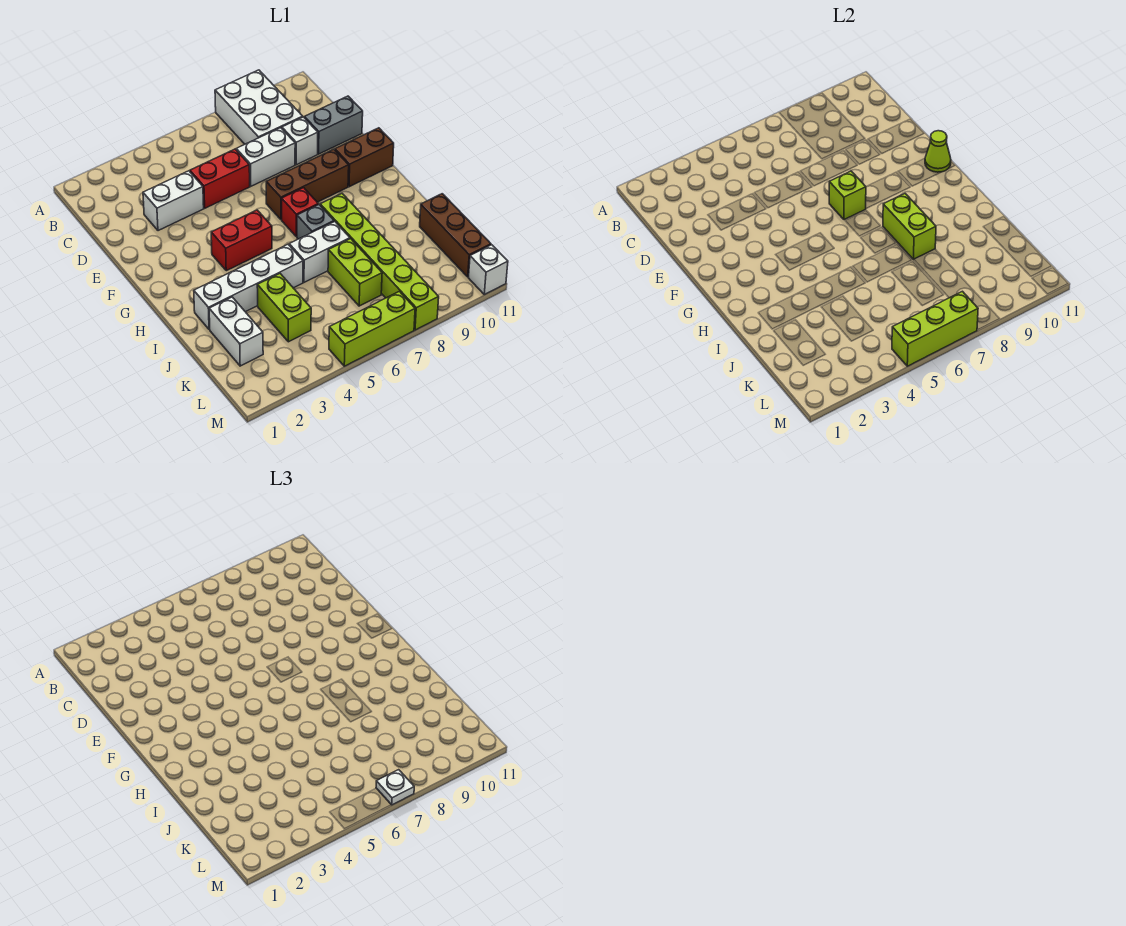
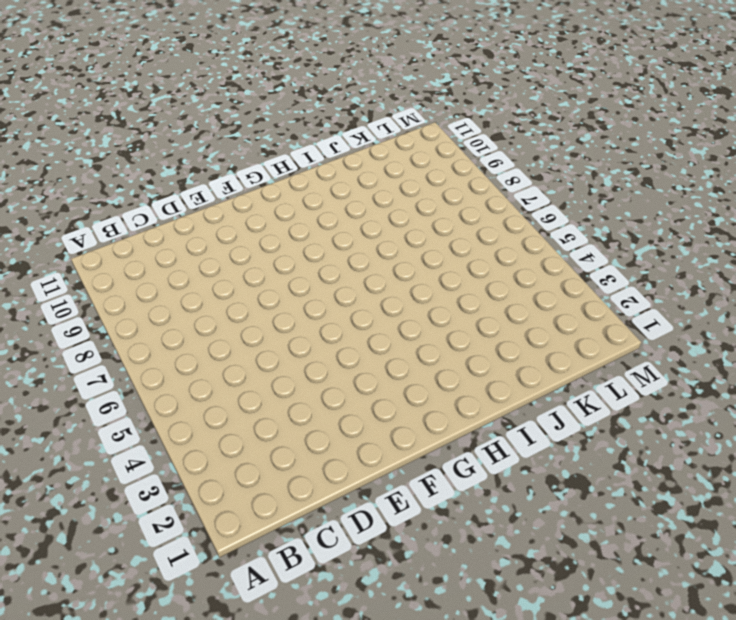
none -> white brick A8:C9 level 1
none -> white brick D3:D4 level 1
none -> red brick D5:D6 level 1

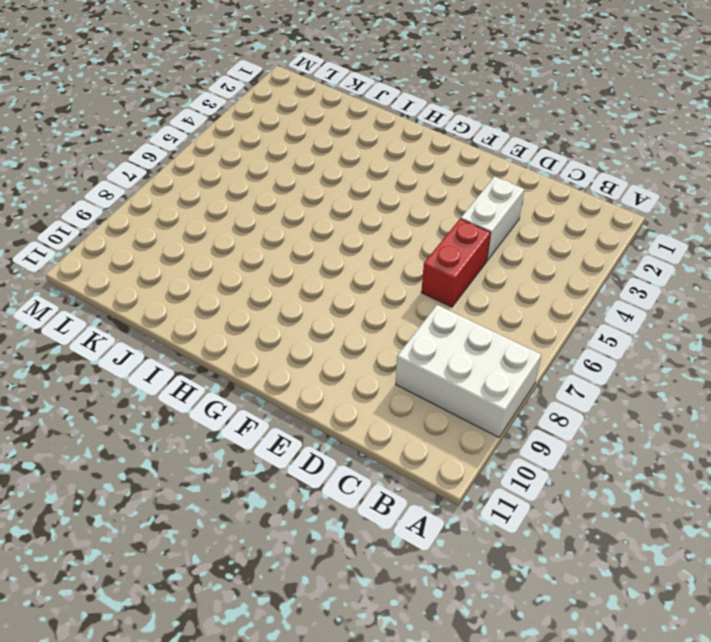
none -> white brick D7:D8 level 1
none -> white brick D9 level 1
none -> grey brick D10:D11 level 1

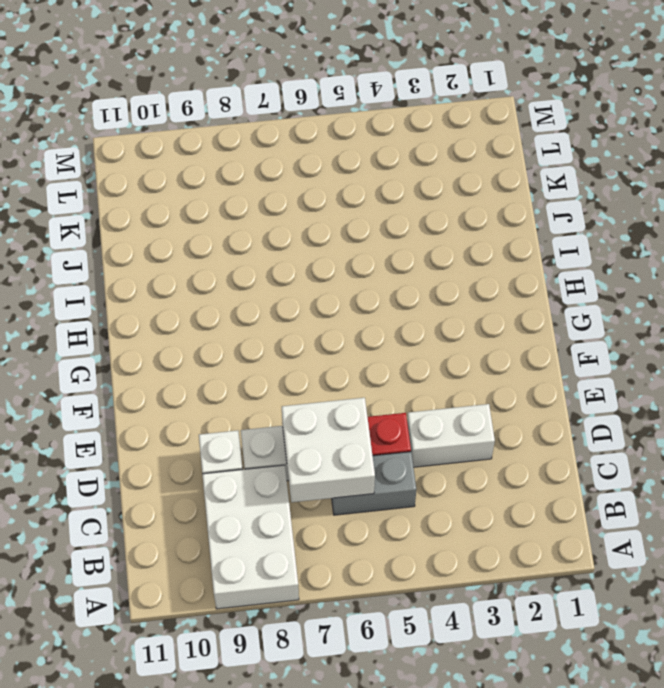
grey brick C5:C6 level 1 -> grey brick D10:D11 level 1
white brick C6:D7 level 2 -> none
none -> brown brick F7:F9 level 1
none -> brown brick F10:F11 level 1
none -> red brick G4:G5 level 1

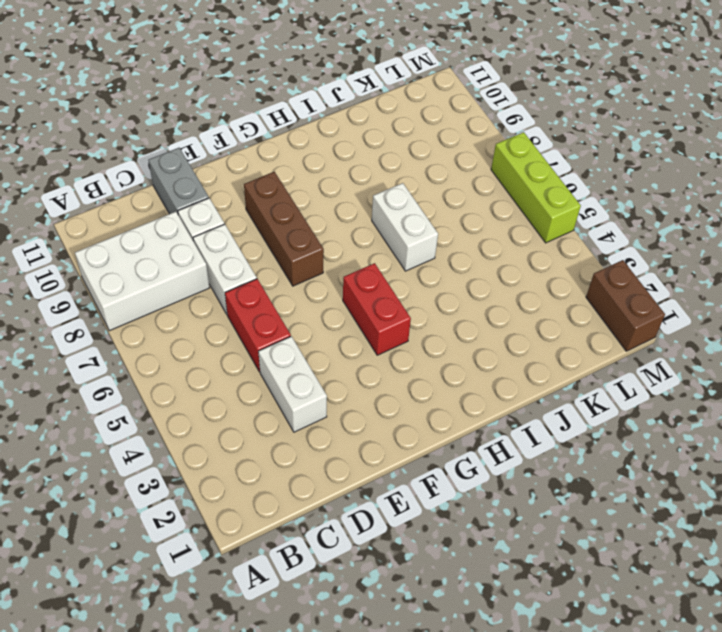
brown brick M1:M2 level 1 -> brown brick F10:F11 level 1
none -> red brick G7 level 1
none -> grey brick H7 level 1
none -> lime brick H8:M8 level 1

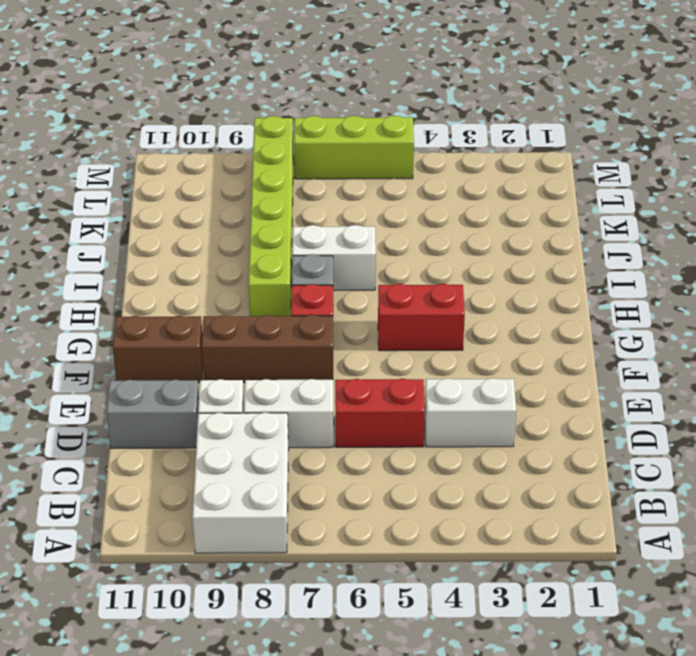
none -> white brick I2:I5 level 1
none -> white brick J2:K2 level 1
none -> lime brick J4:K4 level 1

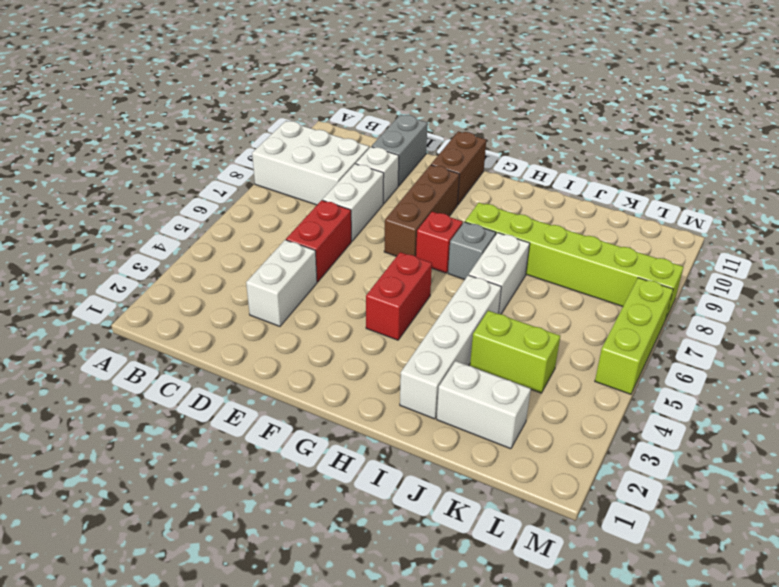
none -> lime brick J7:K7 level 1
none -> brown brick J11:L11 level 1
none -> white brick M11 level 1

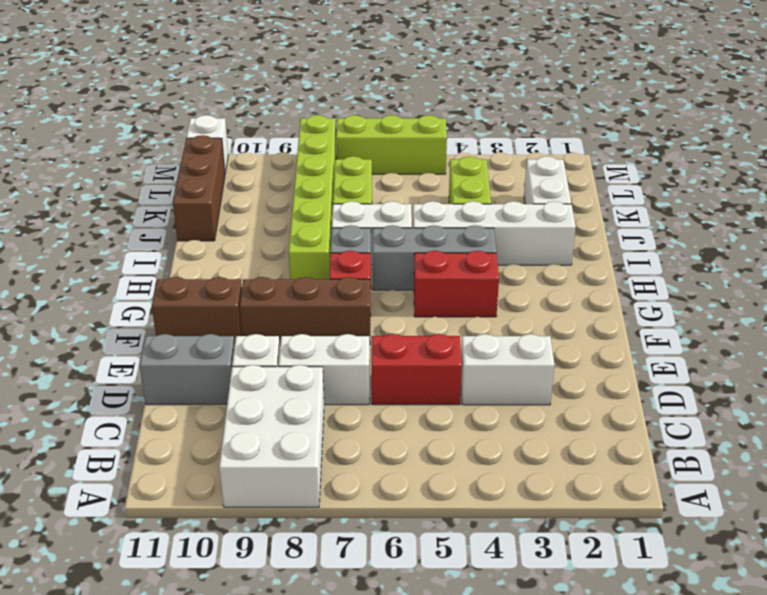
grey brick H4:H6 level 1 -> none
none -> lime brick F7 level 2
none -> lime cone F11 level 2
none -> lime brick H8:I8 level 2

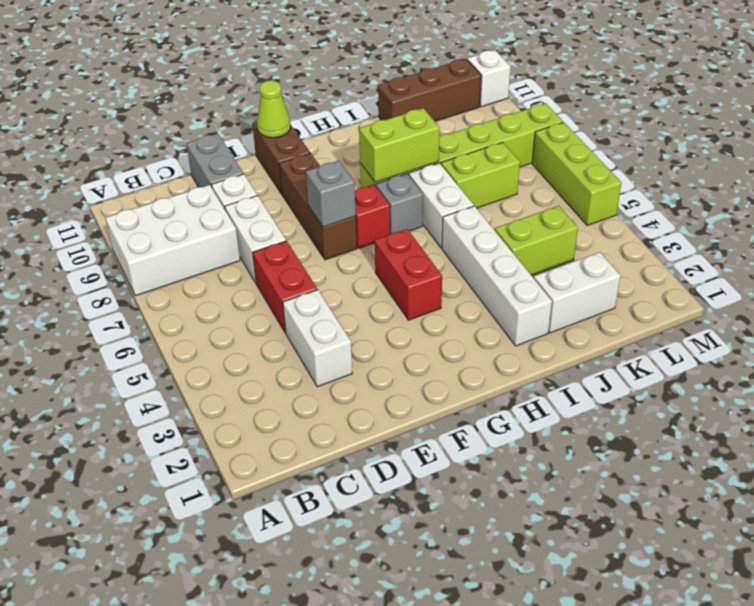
grey brick F7 level 2 -> lime brick F7 level 2
none -> lime brick M5:M7 level 2
none -> white plate M7 level 3

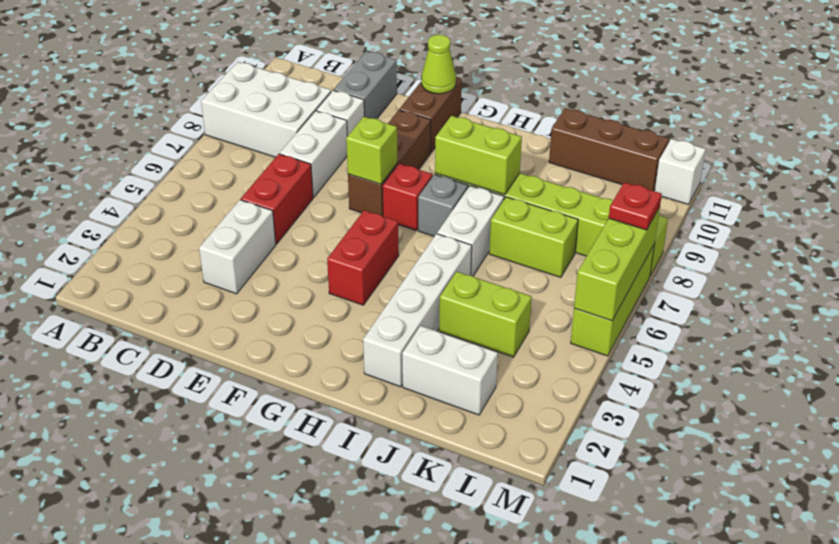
red plate M7 level 3 -> white plate M7 level 3

